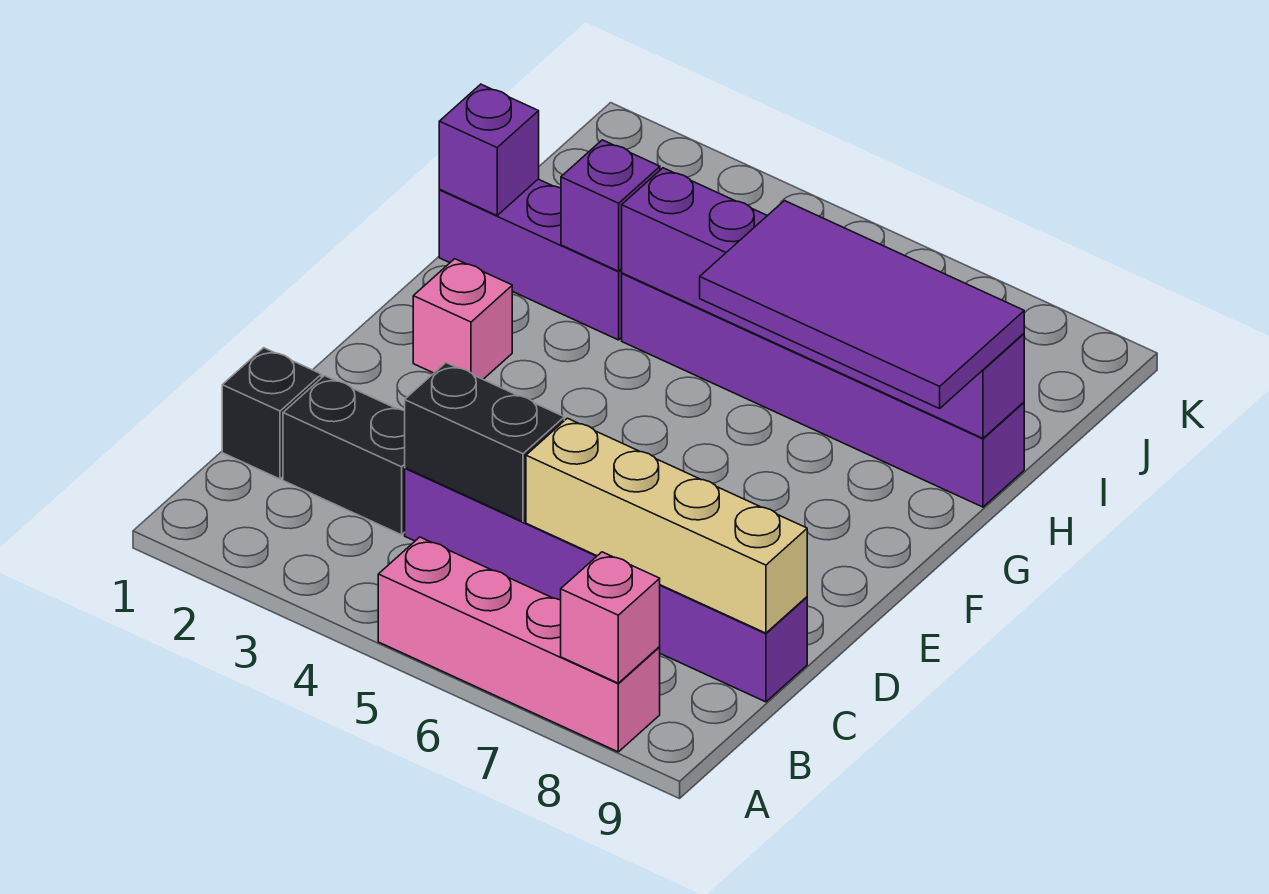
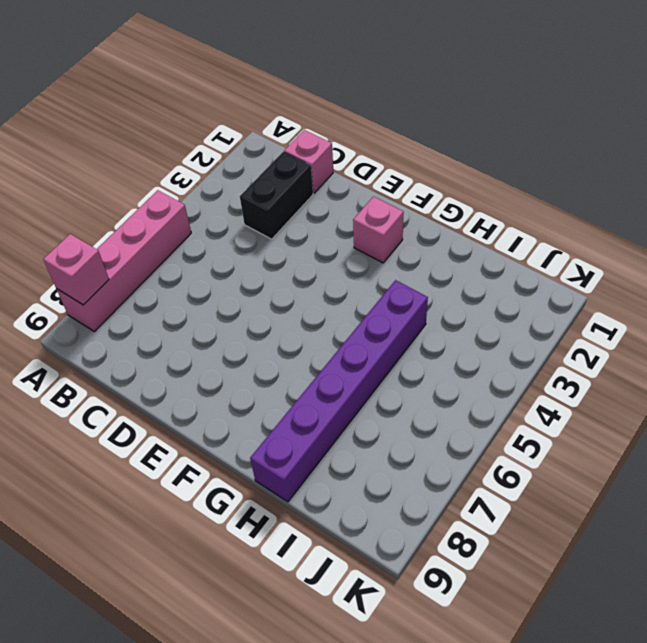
pink brick C1 level 1 -> black brick C1 level 1
none -> purple brick C4:C9 level 1
none -> purple brick H1:H3 level 1
none -> black brick C4:C5 level 2

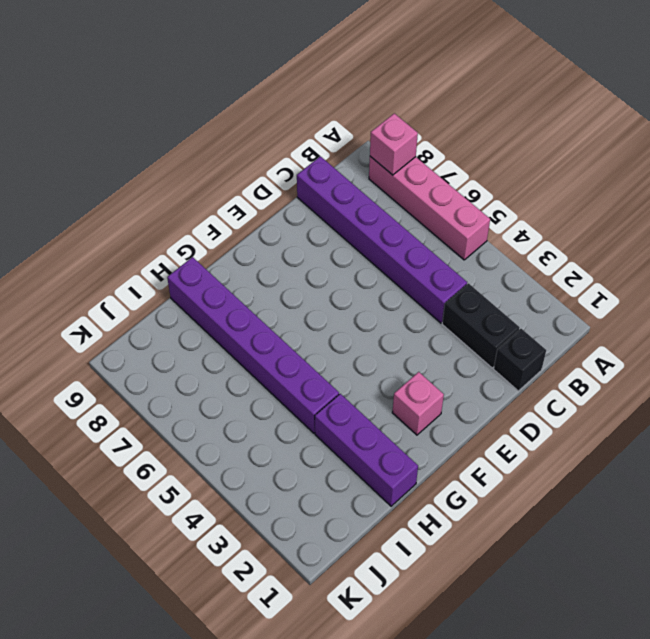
none -> black brick C4:C5 level 2
none -> tan brick C6:C9 level 2
none -> purple brick H1 level 2

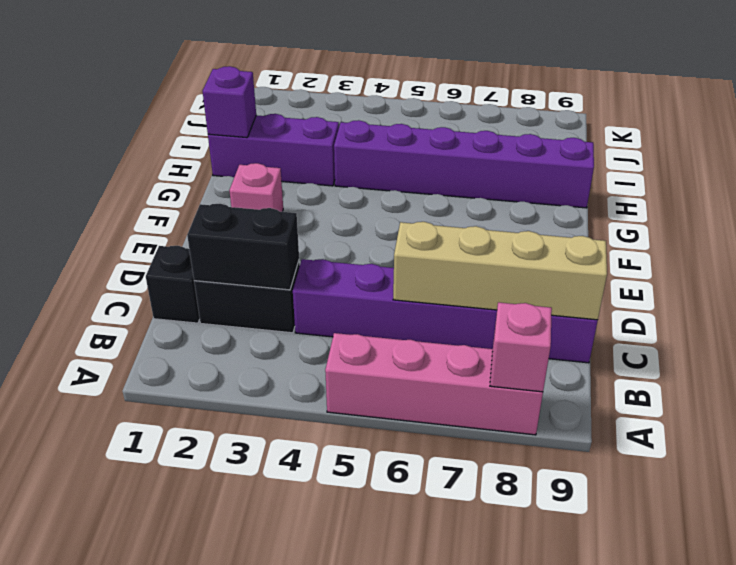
black brick C2:C3 level 2 -> black brick C4:C5 level 2
none -> purple brick H3 level 2
none -> purple brick H4:H9 level 2
none -> purple tile G6:H9 level 3

